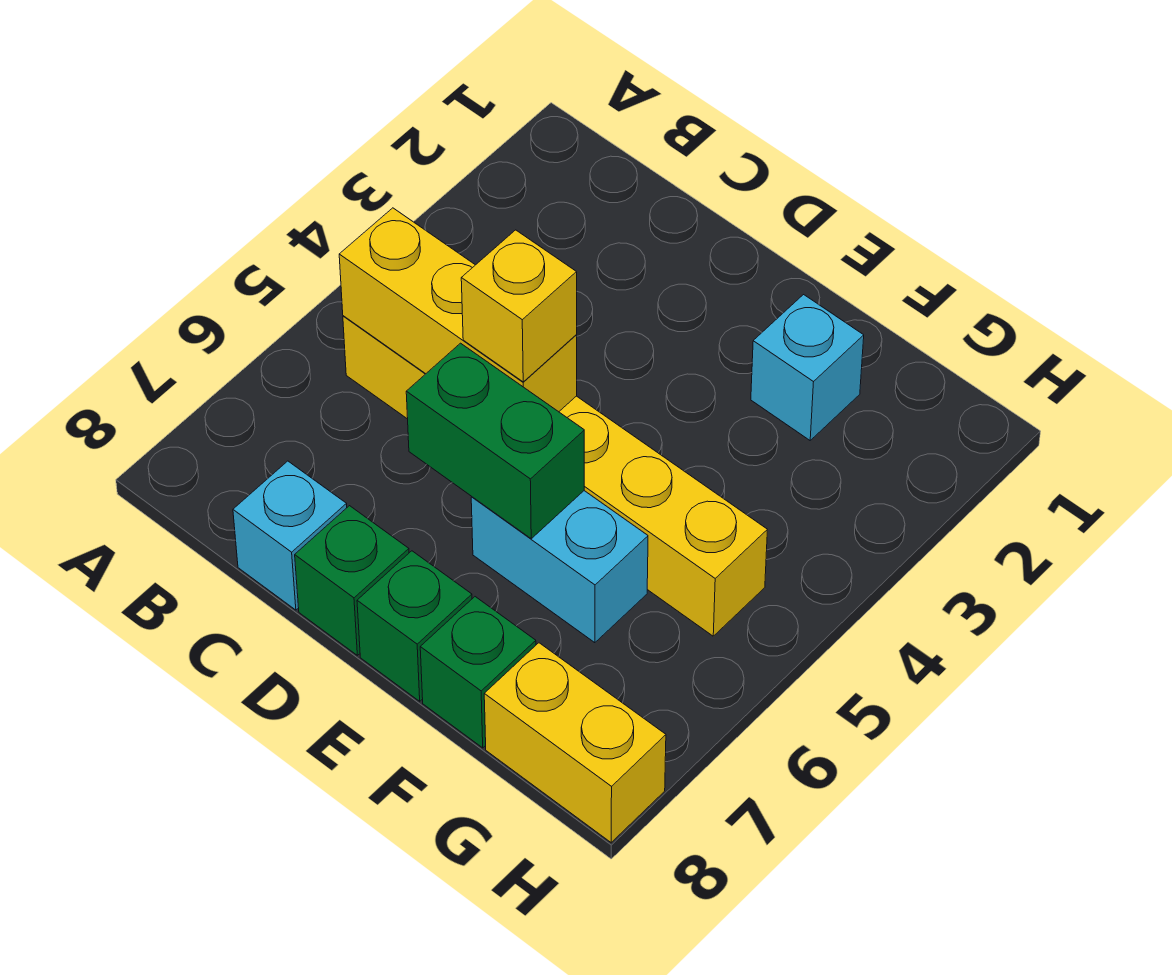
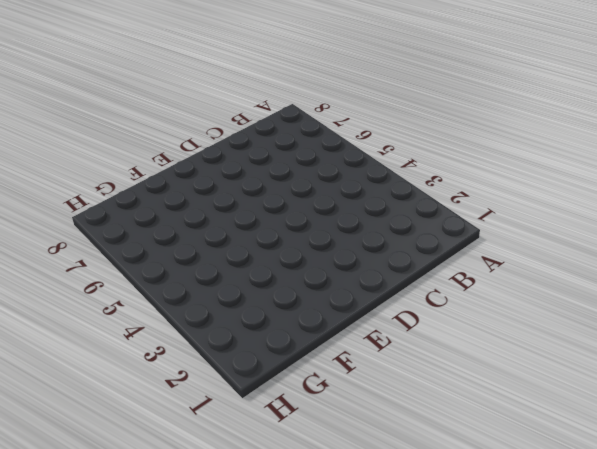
none -> yellow brick B5:G5 level 1
none -> cyan brick C8 level 1

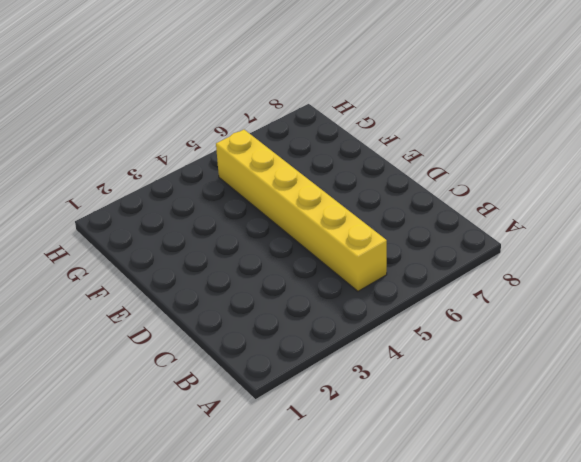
none -> cyan brick C8 level 1
none -> green brick D8 level 1

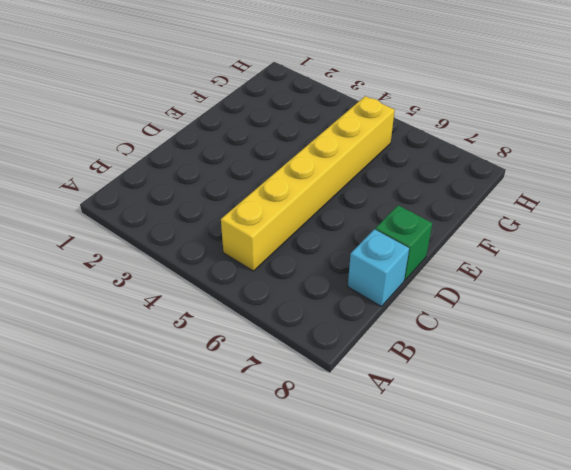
none -> cyan brick E6:F6 level 1
none -> green brick E8 level 1

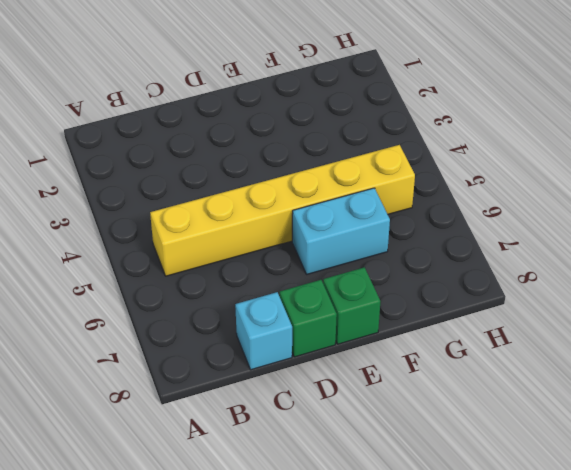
none -> cyan brick F2 level 1
none -> green brick F8 level 1

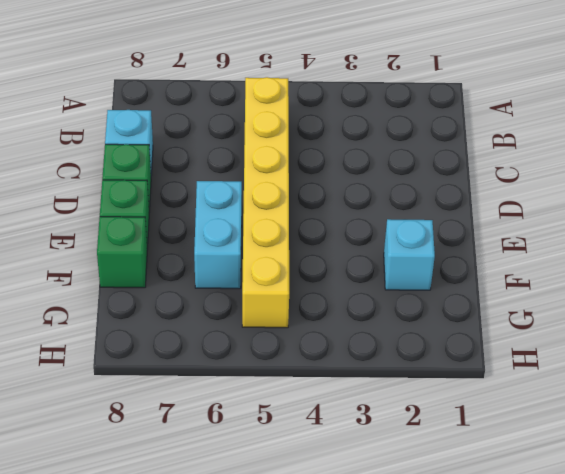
none -> yellow brick G8:H8 level 1
none -> yellow brick B5:D5 level 2

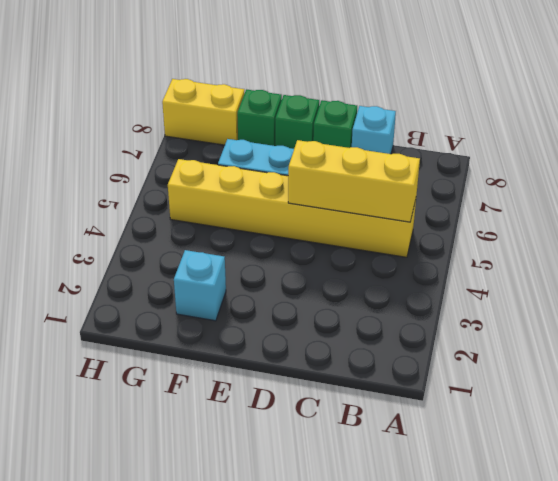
none -> green brick D6:E6 level 2
none -> yellow brick D5 level 3

